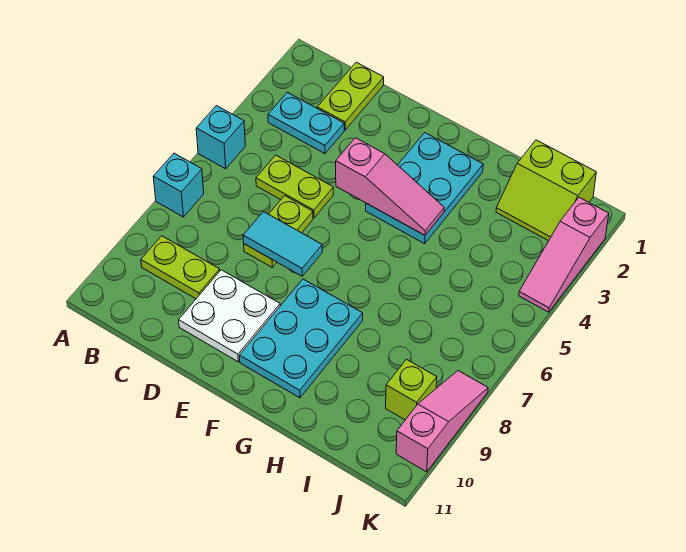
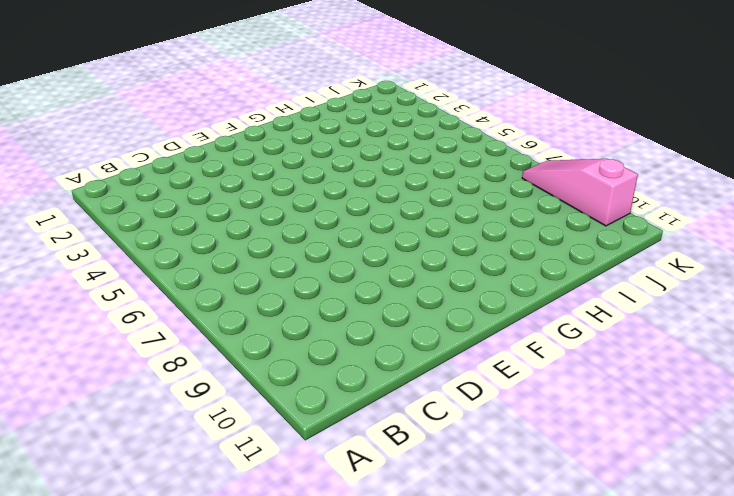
none -> cyan brick A5 level 1
none -> cyan brick A7 level 1
none -> cyan plate B3:C3 level 1

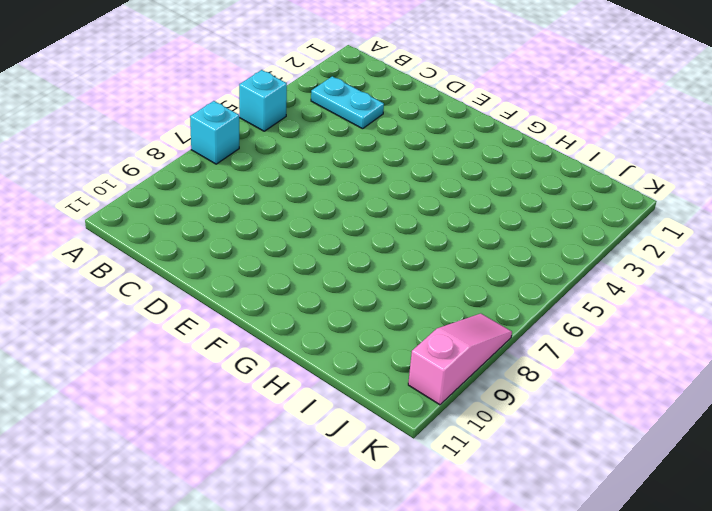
none -> lime plate B9:C9 level 1
none -> lime plate C1:C2 level 1
none -> lime plate C5:D5 level 1

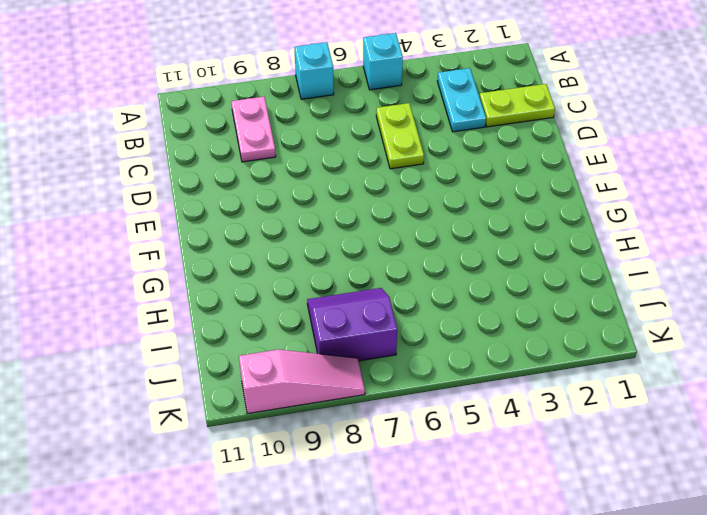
pink plate B9:C9 level 1 -> lime plate B9:C9 level 1
purple slope I7:J8 level 1 top J -> none
none -> lime plate D6:D7 level 1
none -> white plate D9:E10 level 1
none -> cyan plate F2:G4 level 1

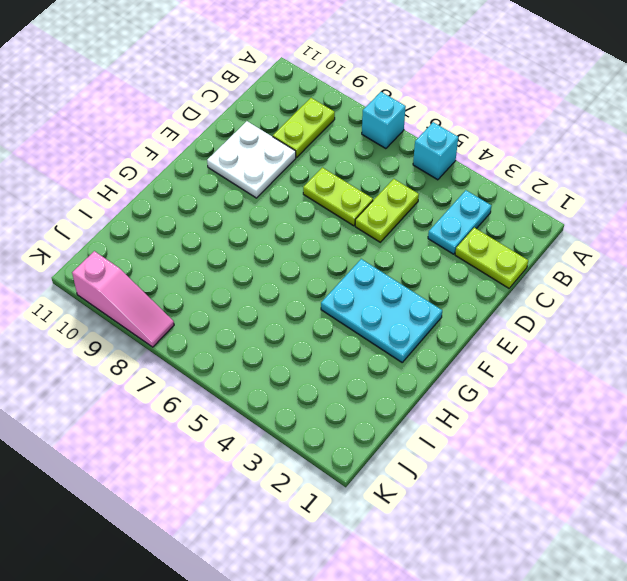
none -> cyan plate F8:G10 level 1
none -> lime slope I1:J2 level 1 top 1
none -> lime brick J9 level 1

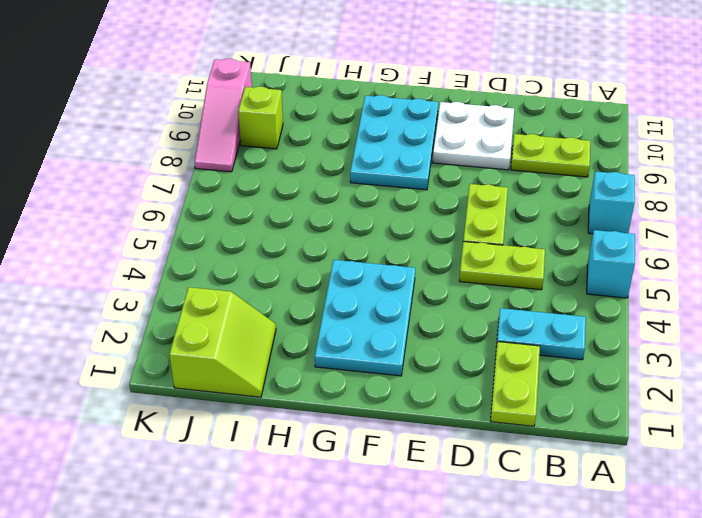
lime slope I1:J2 level 1 top J -> lime slope I1:J2 level 1 top 1
none -> pink slope K2:K4 level 1 top 2
none -> cyan tile D7:E7 level 2
none -> pink slope E4:G4 level 2 top E

